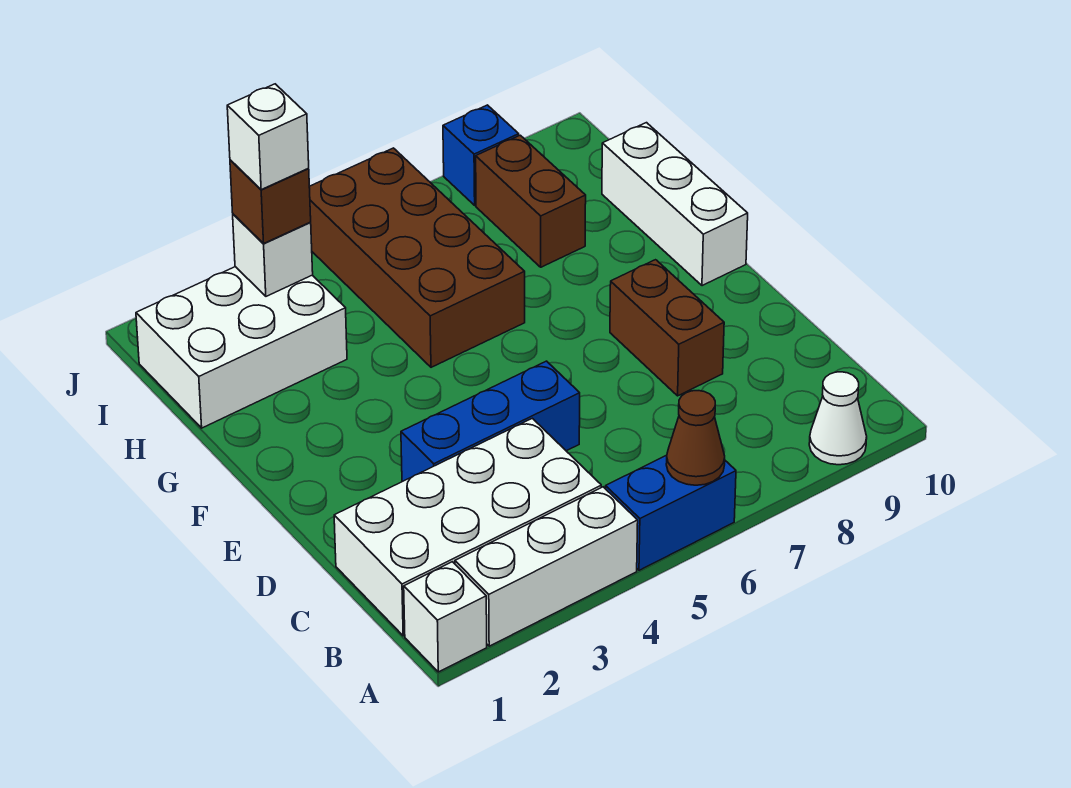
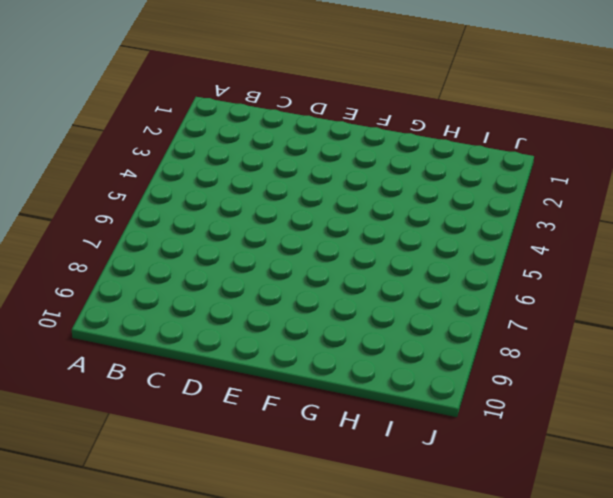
none -> white brick A1 level 1
none -> white brick A2:A4 level 1
none -> blue brick A5:A6 level 1

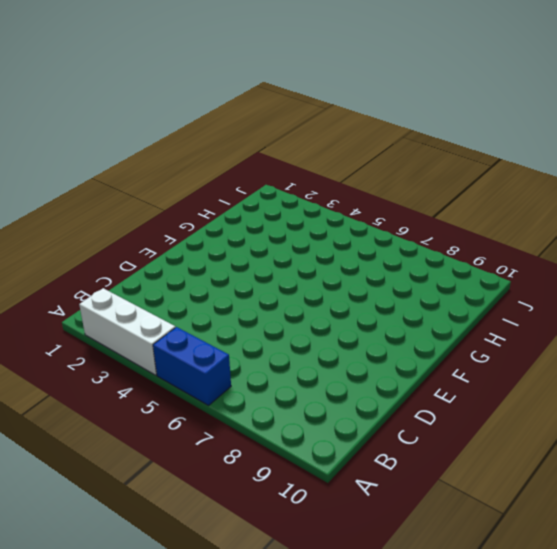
none -> white brick A1 level 1
none -> white cone A9 level 1
none -> white brick B1:C4 level 1

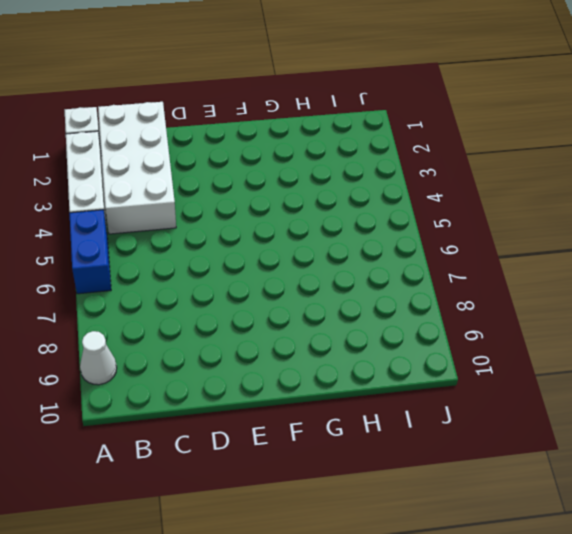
none -> blue brick D3:D5 level 1
none -> brown brick D8:E8 level 1
none -> white brick F10:H10 level 1

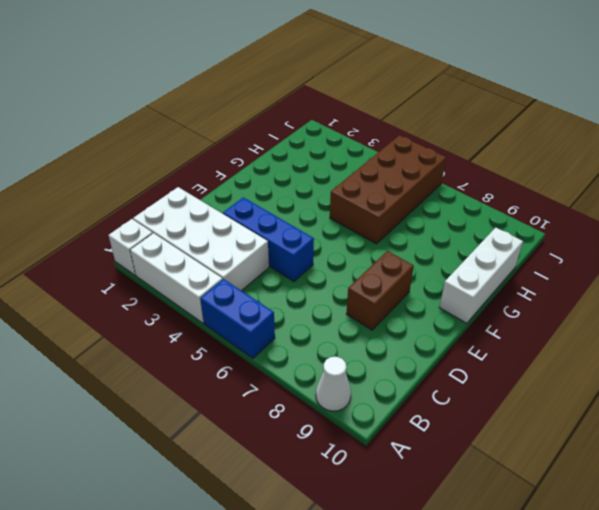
none -> white brick H1:I3 level 1
none -> brown brick H8:I8 level 1
none -> blue brick J8 level 1

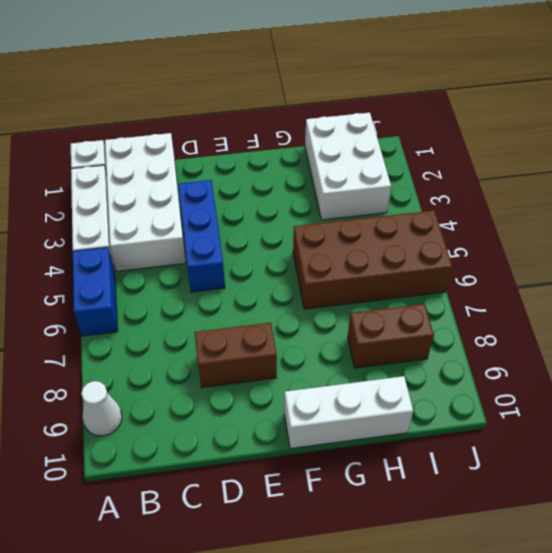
none -> blue brick J8 level 1
none -> brown cone A6 level 2
none -> white brick I3 level 2

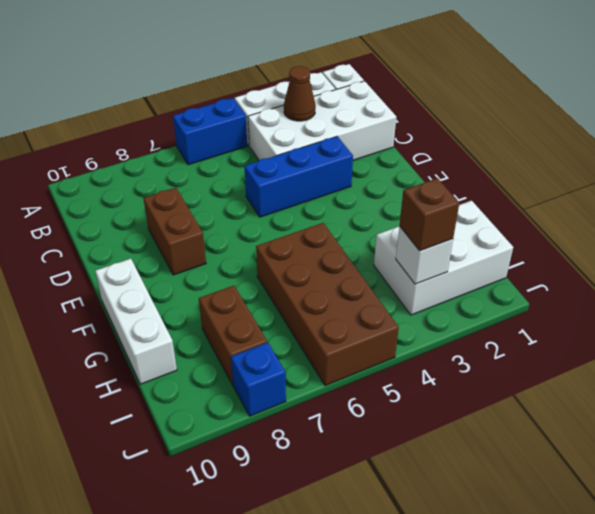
brown cone B3 level 2 -> brown cone A6 level 2
none -> white cone A9 level 1
none -> white brick I3 level 4

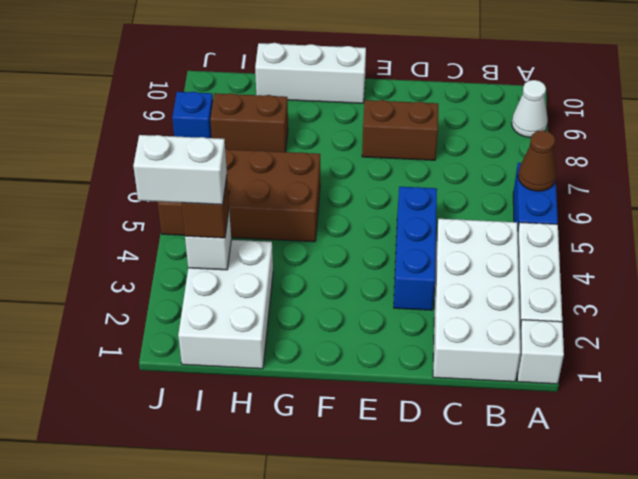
white brick I3:J3 level 4 -> white brick I3 level 4

